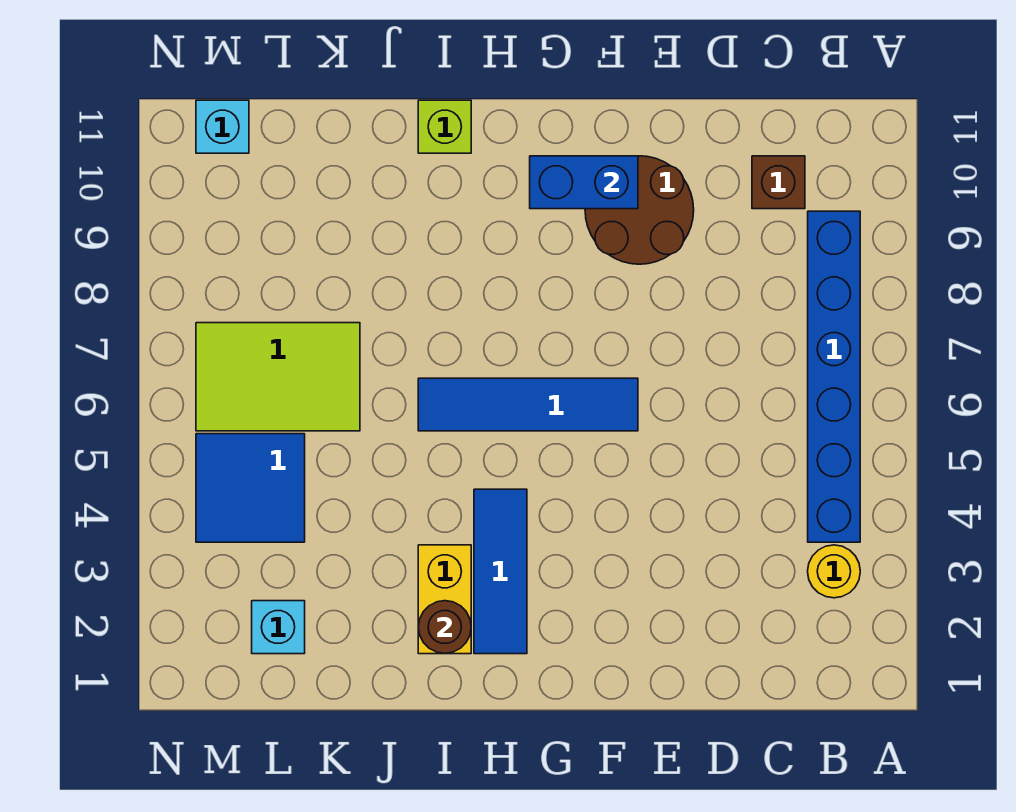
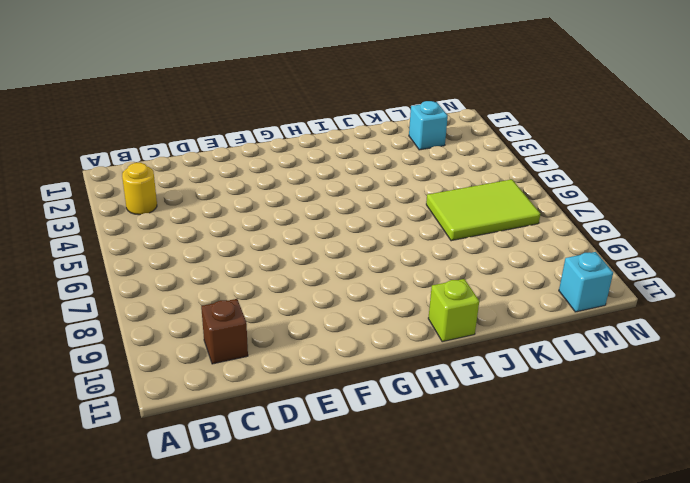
none -> blue brick B4:B9 level 1
none -> brown round brick E9:F10 level 1
none -> blue tile F6:I6 level 1

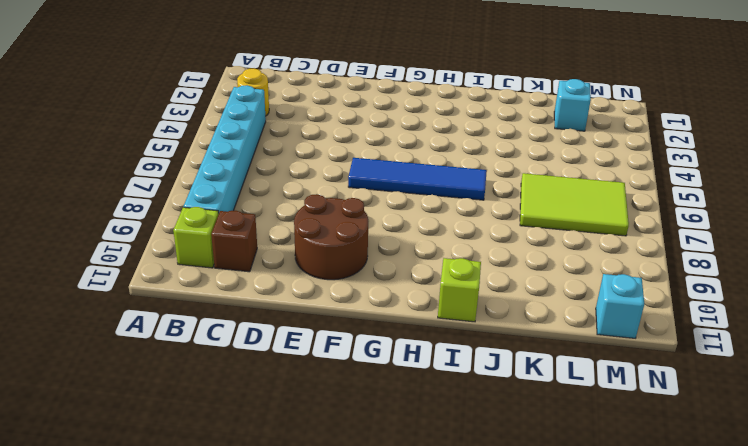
cyan brick B4:B9 level 1 -> blue brick B4:B9 level 1
lime brick B10 level 1 -> none
none -> blue tile H2:H4 level 1
none -> yellow brick I2:I3 level 1
none -> blue tile L4:M5 level 1

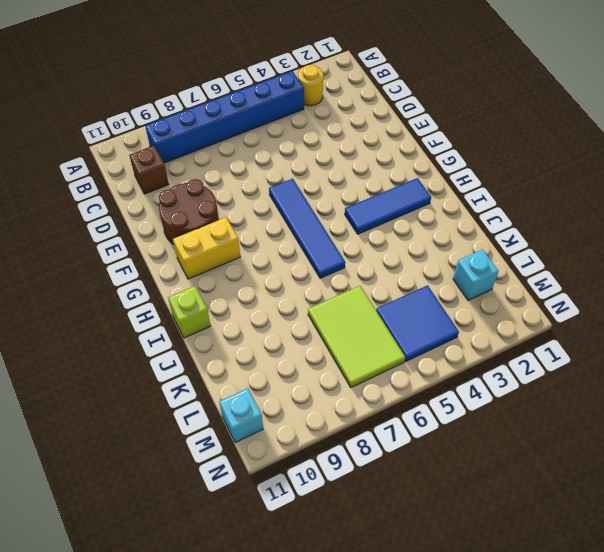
yellow brick G9:G10 level 1 -> yellow brick I2:I3 level 1
none -> blue brick F10:G10 level 2
none -> brown round brick I2 level 2

